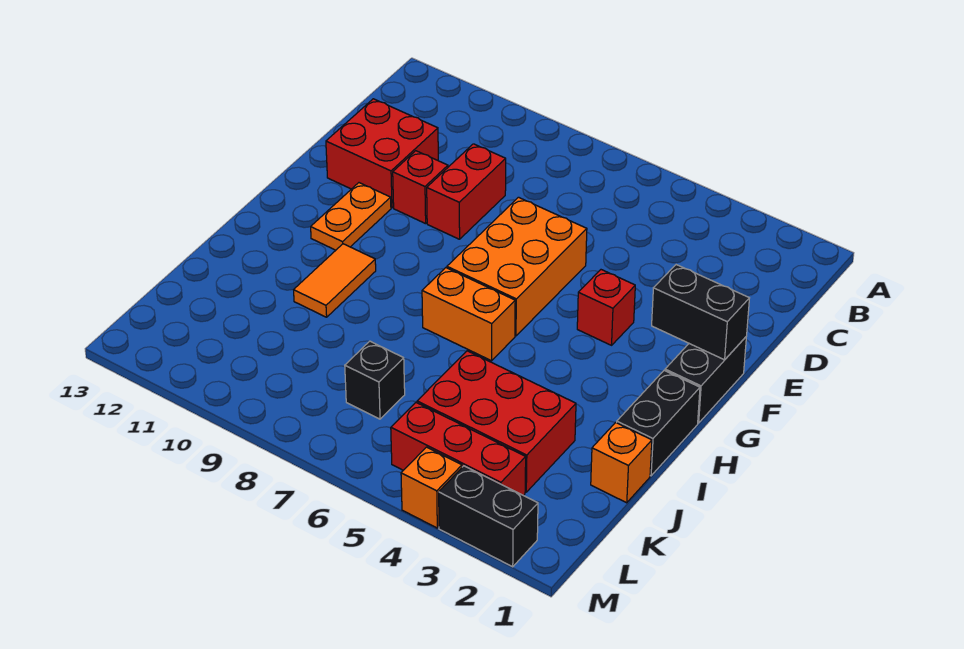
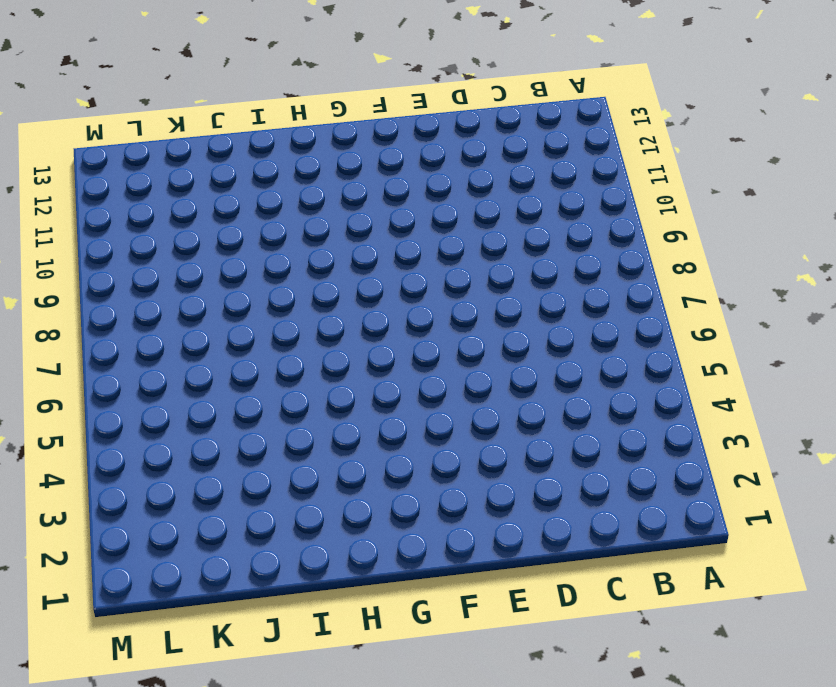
none -> red brick D9:E9 level 1
none -> red brick D11:E12 level 1
none -> orange brick E6:G7 level 1

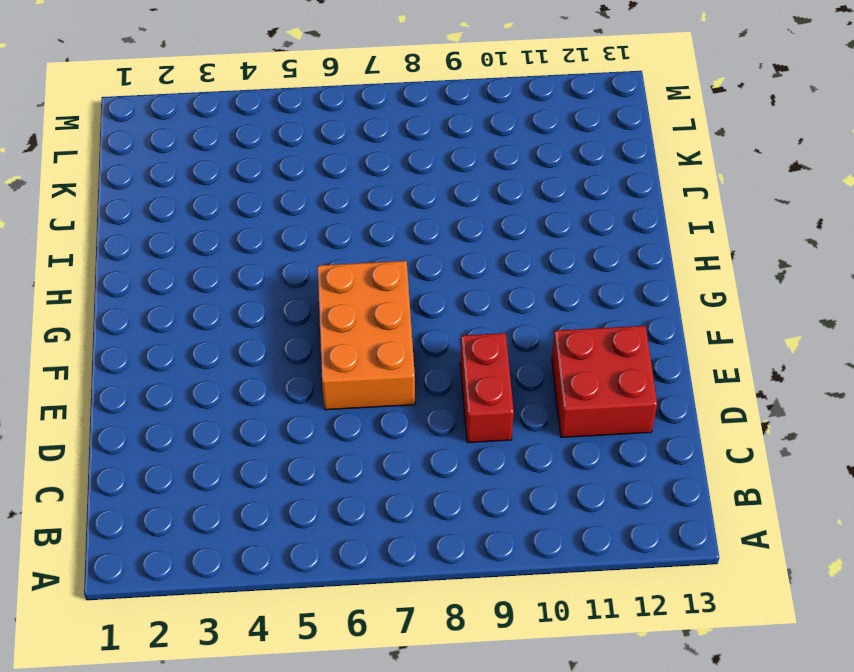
none -> red brick E10 level 1
none -> black brick F1:G1 level 1
none -> red brick F4 level 1

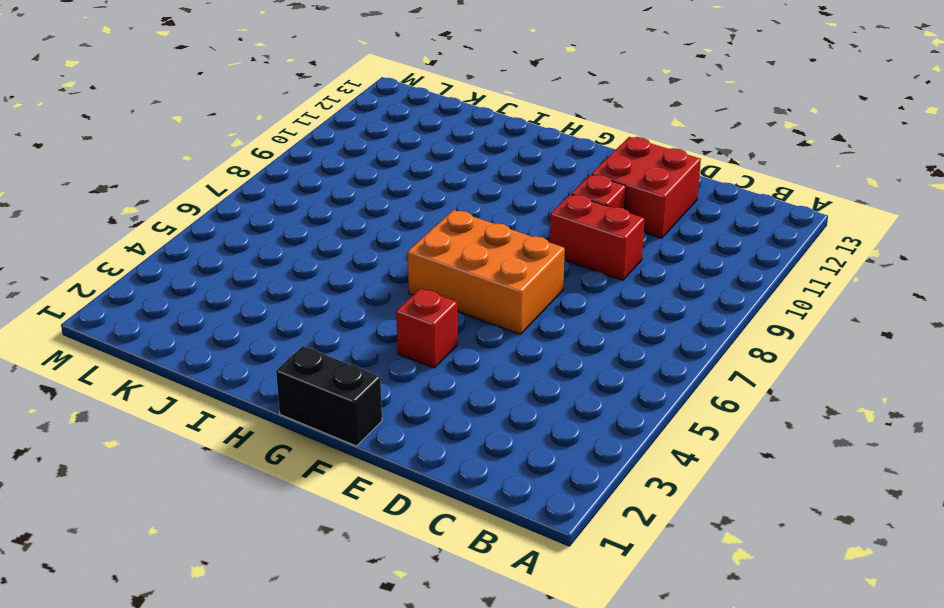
none -> orange plate F11:G11 level 1
none -> black brick H1:I1 level 1
none -> orange brick H6:H7 level 1

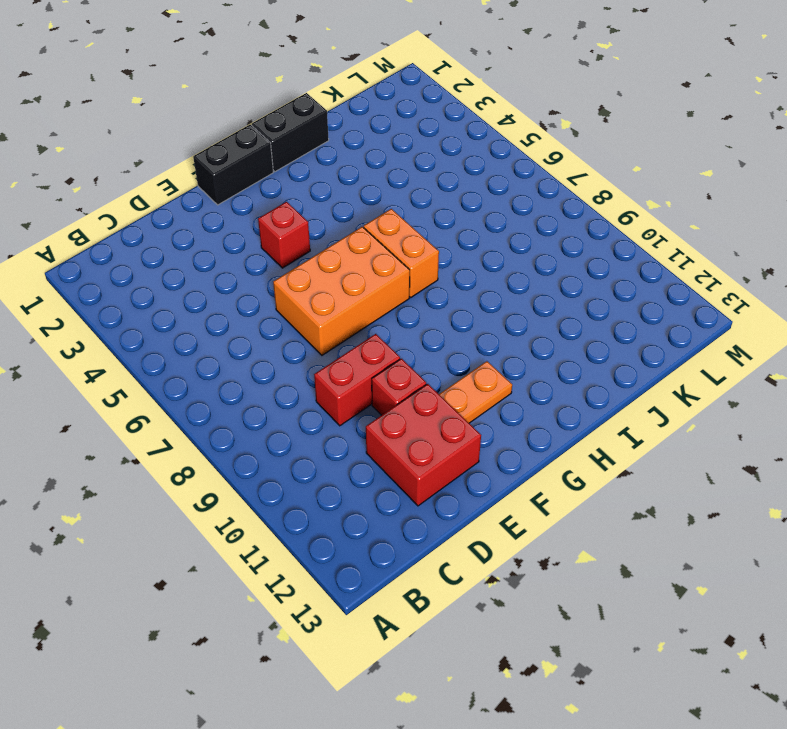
none -> orange tile H10:I10 level 1
none -> orange brick J1 level 1
none -> red brick J3:K5 level 1

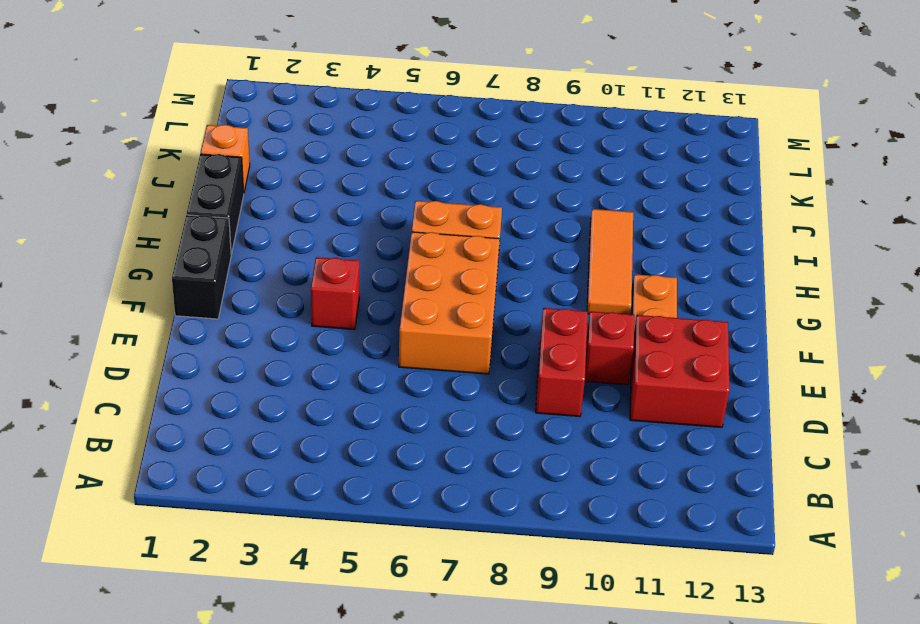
orange tile G10:I10 level 1 -> orange tile H10:I10 level 1
none -> red brick J3:K5 level 1
none -> black brick K7 level 1
none -> red brick L3:L5 level 1

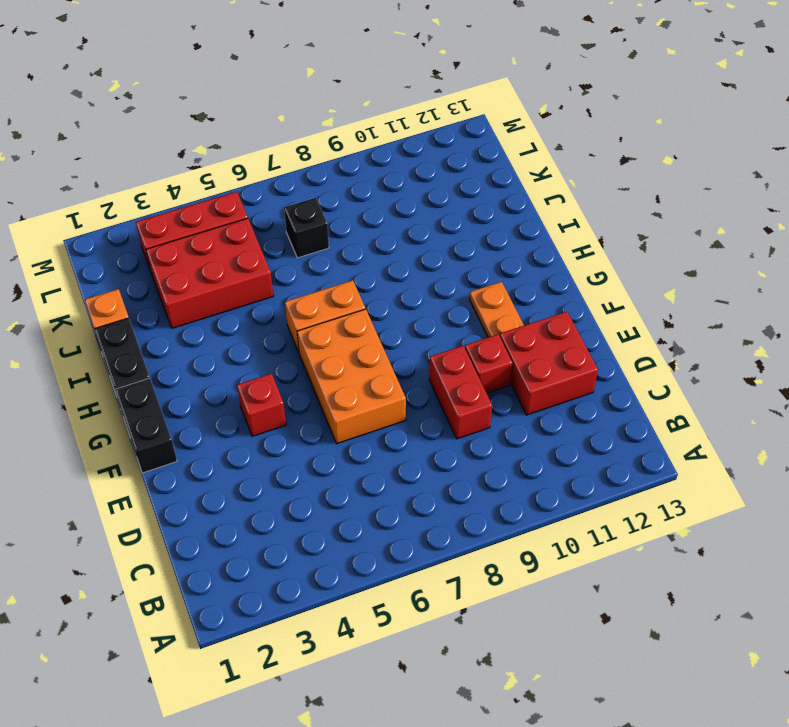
none -> orange tile H10:I10 level 1
none -> black brick M2:M3 level 1
none -> orange brick M4 level 1

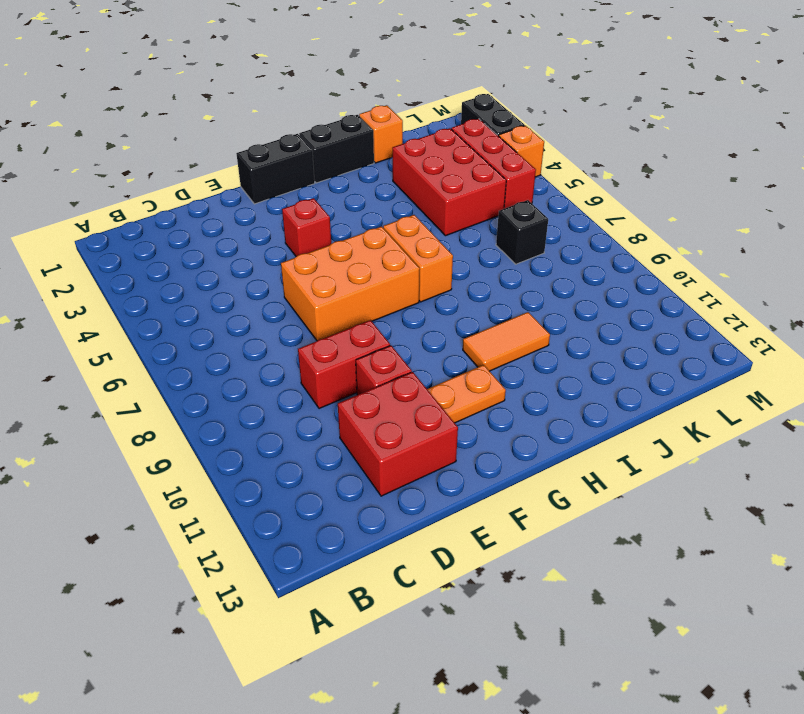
none -> black brick F1:F2 level 2

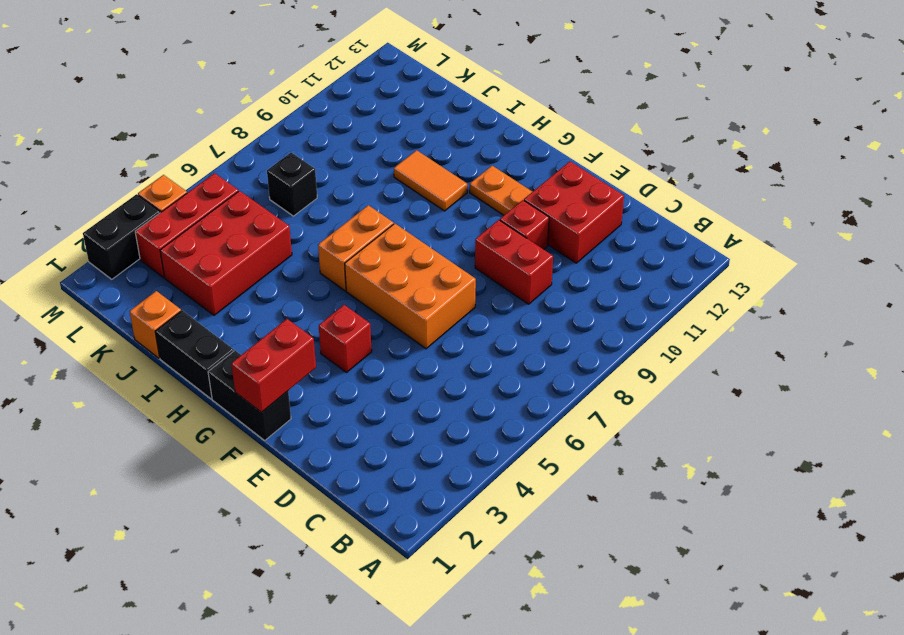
red brick F1:F2 level 2 -> black brick F1:F2 level 2

